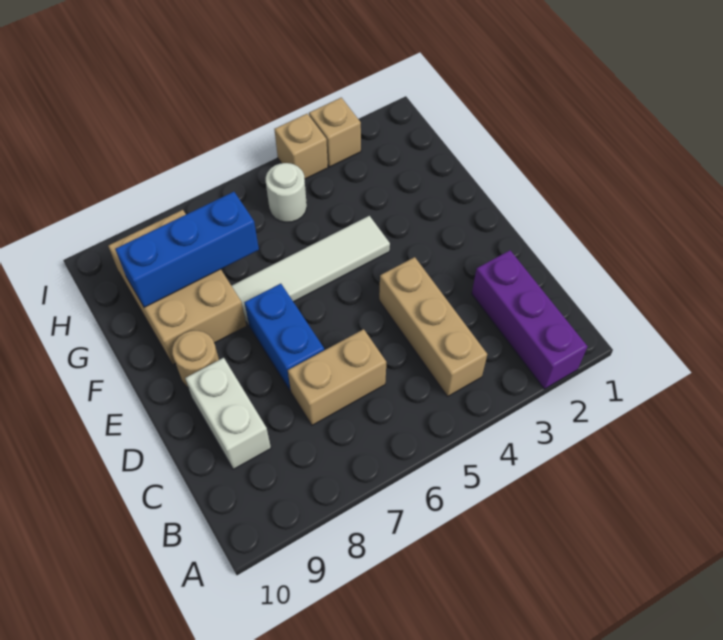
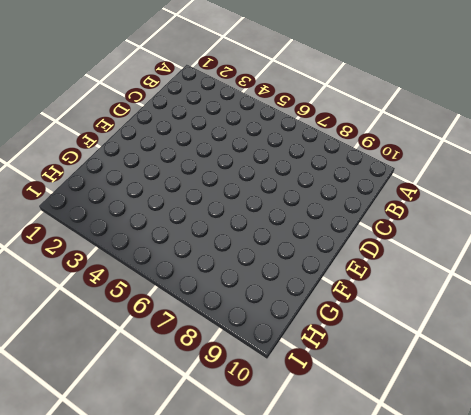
none -> purple brick A2:C2 level 1
none -> tan brick B4:D4 level 1
none -> tan brick C6:C7 level 1

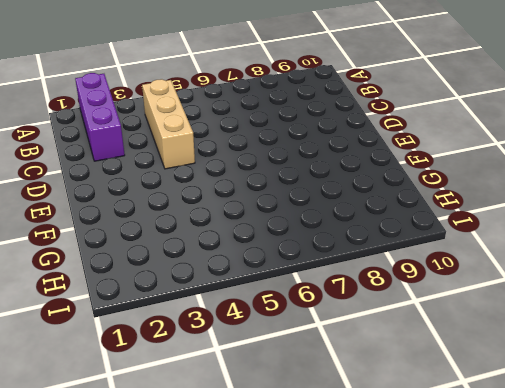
none -> tan brick C6:C7 level 1
none -> white brick C9:D9 level 1
none -> blue brick D7:E7 level 1

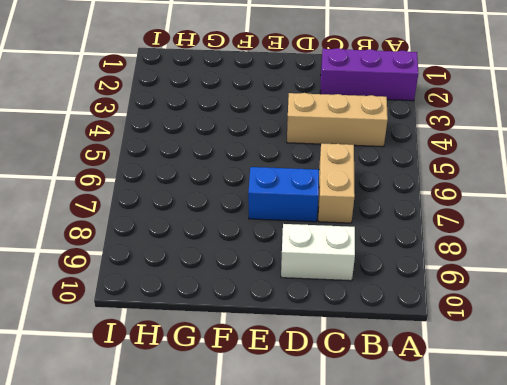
none -> tan round brick E9 level 1
none -> white tile F4:F7 level 1
none -> tan brick F8:H9 level 1

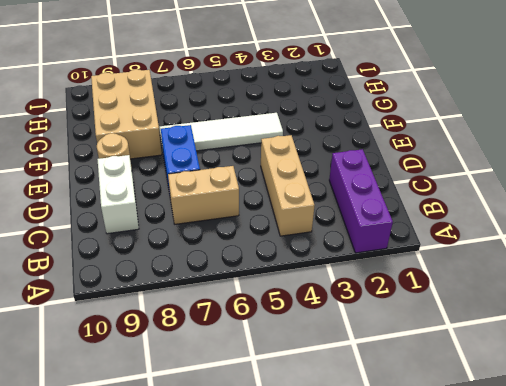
none -> white round brick H5 level 1
none -> tan brick I3 level 1
none -> tan brick I4 level 1

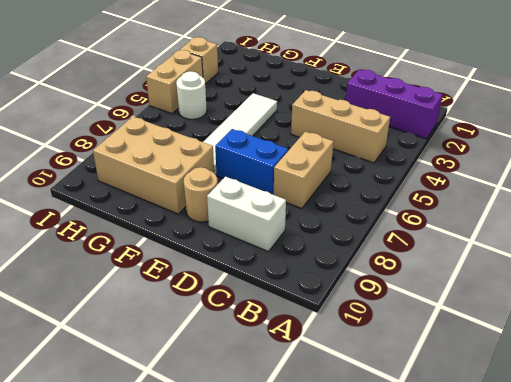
tan brick I4:I5 level 1 -> tan brick I4 level 1
none -> blue brick G7:G9 level 2

